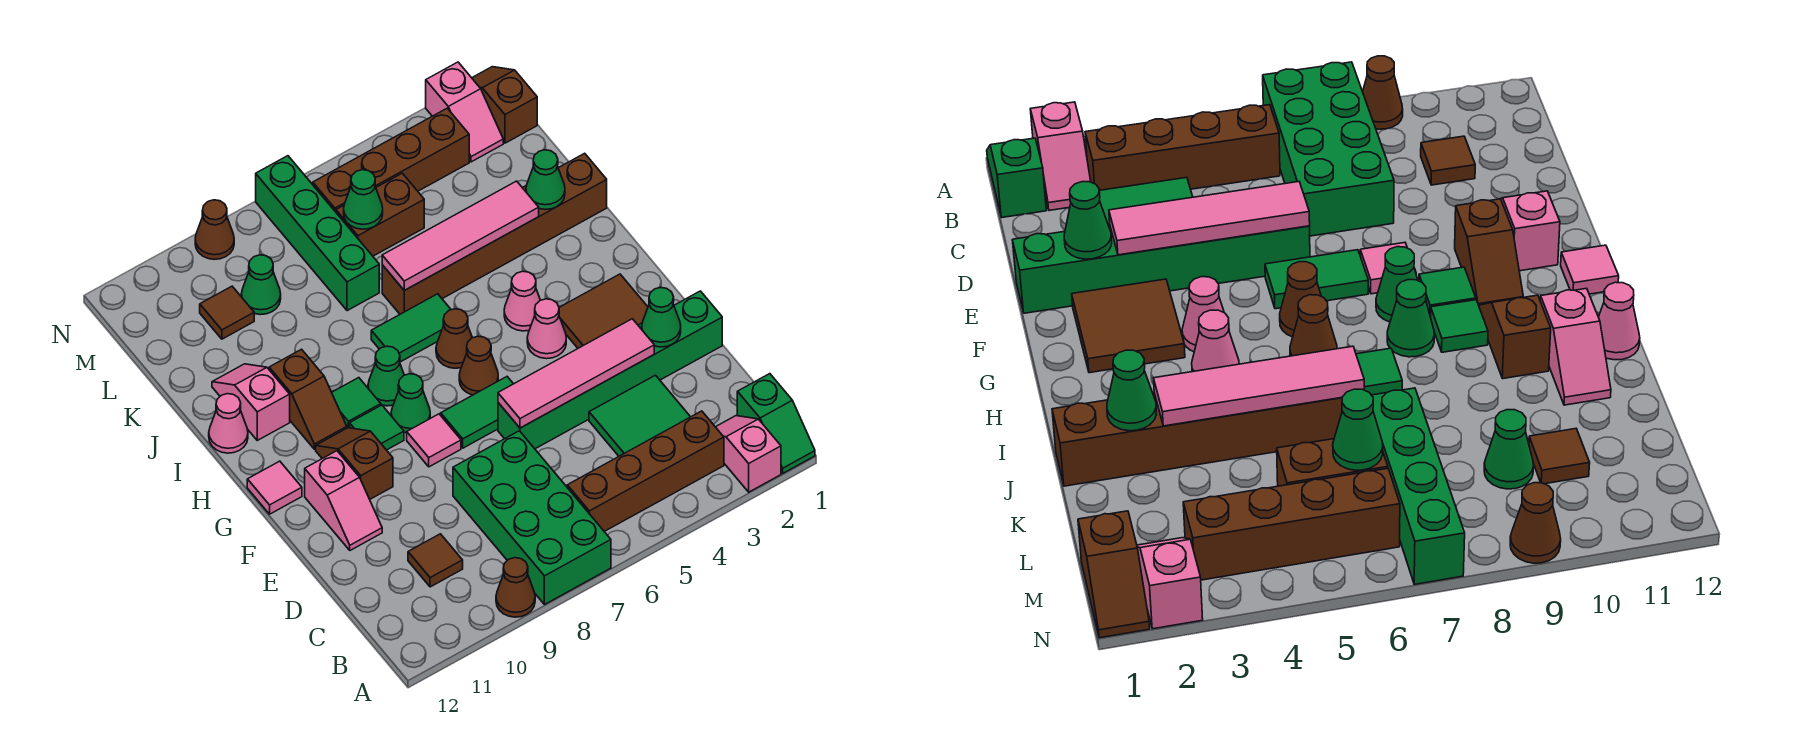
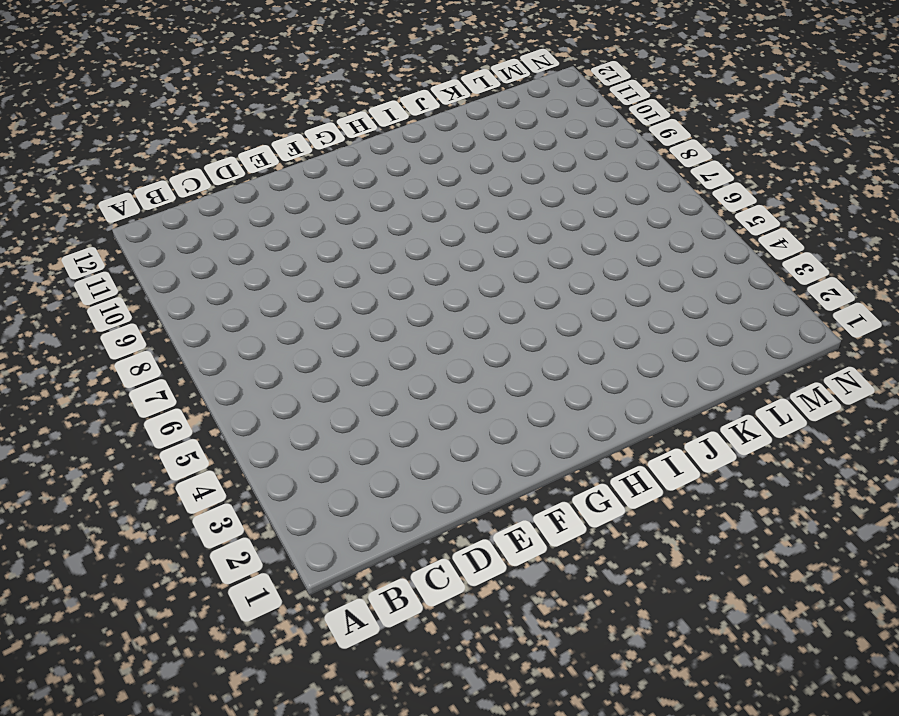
none -> green slope A1:B1 level 1 top B
none -> pink slope A2:B2 level 1 top A
none -> green brick A7:D8 level 1
none -> brown cone A9 level 1

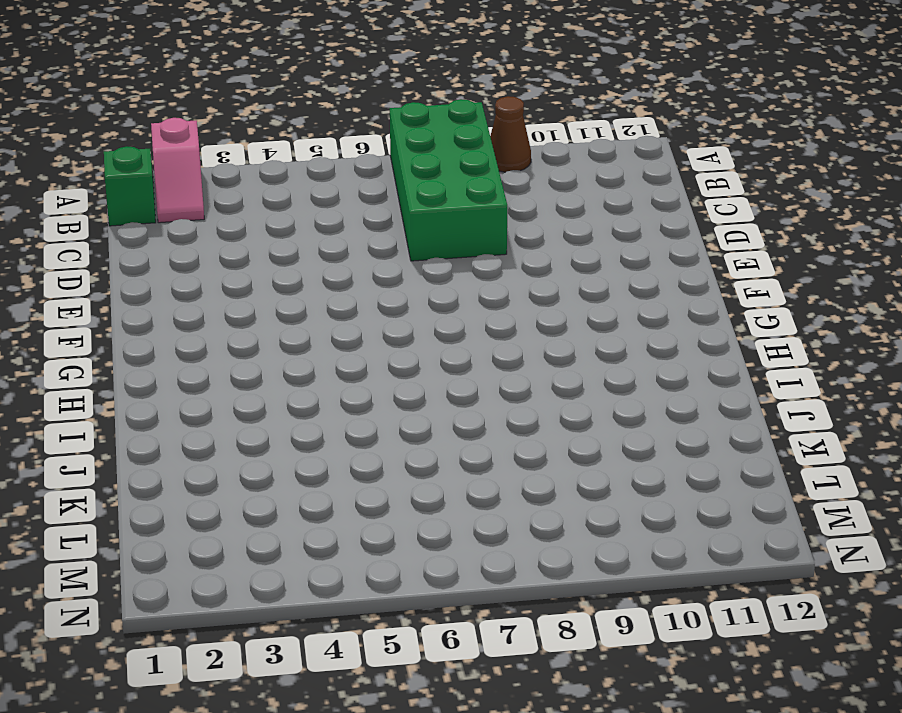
none -> brown brick B3:B6 level 1
none -> green tile C3:D4 level 1
none -> brown tile C10 level 1
none -> green brick E1:E6 level 1

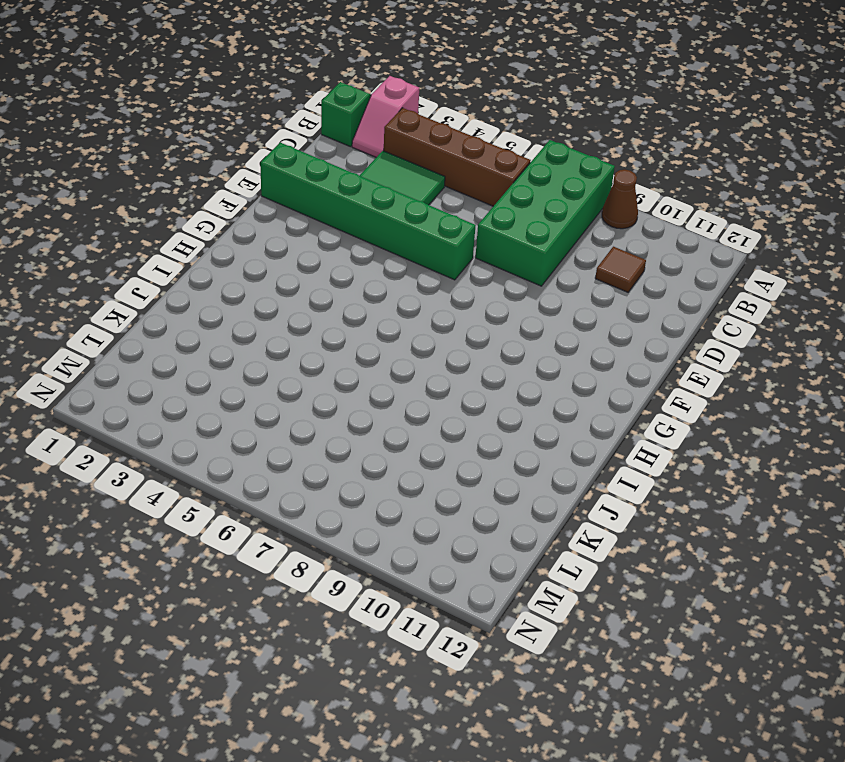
none -> pink slope E11:F11 level 1 top F
none -> brown tile F2:G3 level 1
none -> green tile F6:F7 level 1
none -> pink tile F8 level 1

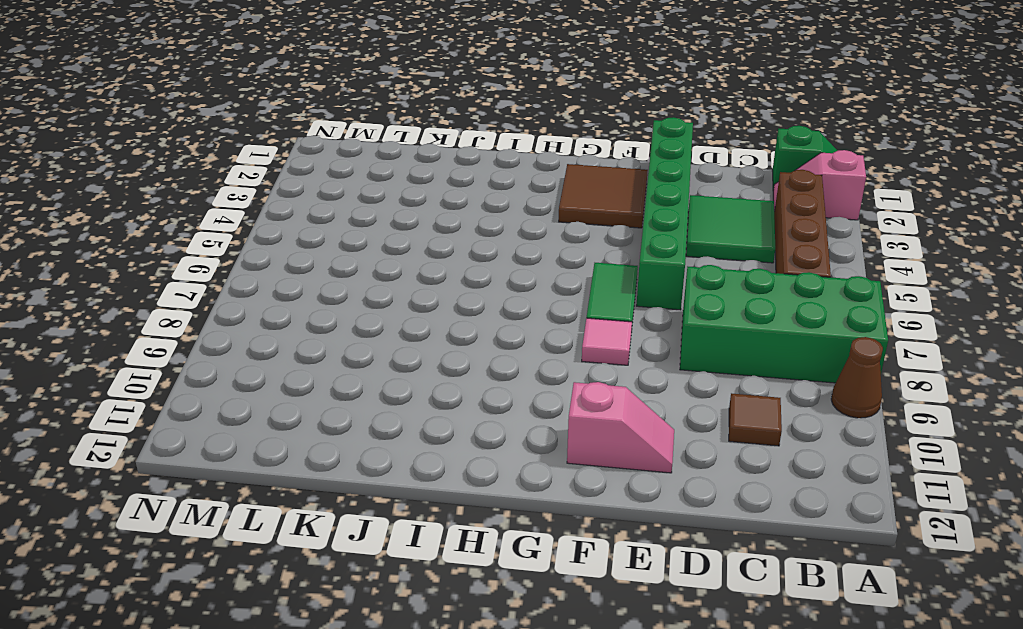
none -> brown slope F10:G10 level 1 top F
none -> pink cone G4 level 1
none -> brown cone G6 level 1
none -> green cone G8 level 1

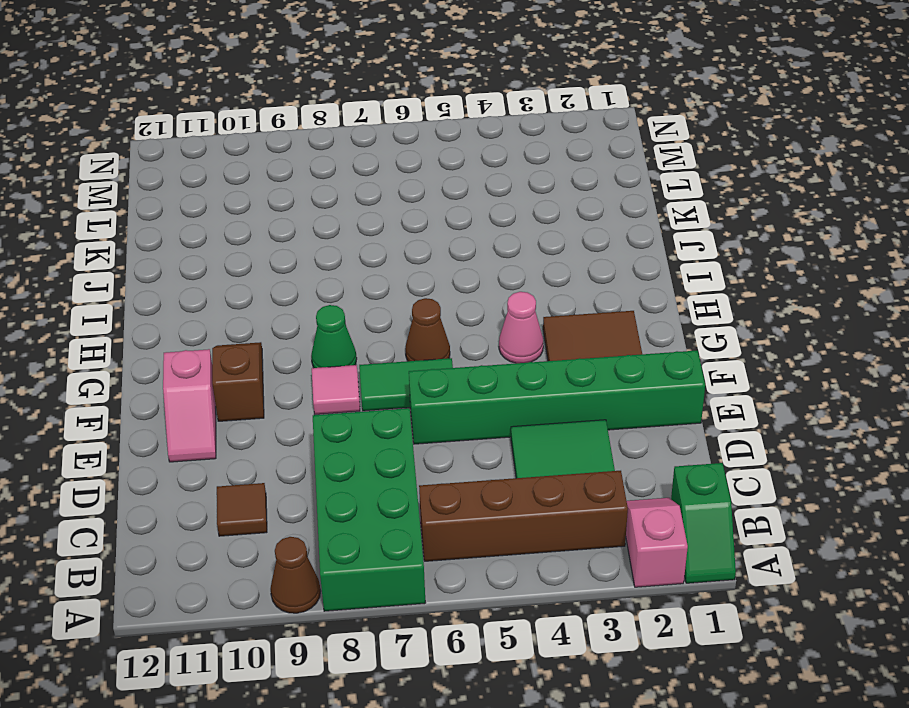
none -> green tile G9 level 1
none -> pink tile G12 level 1
none -> pink cone H4 level 1
none -> brown cone H6 level 1

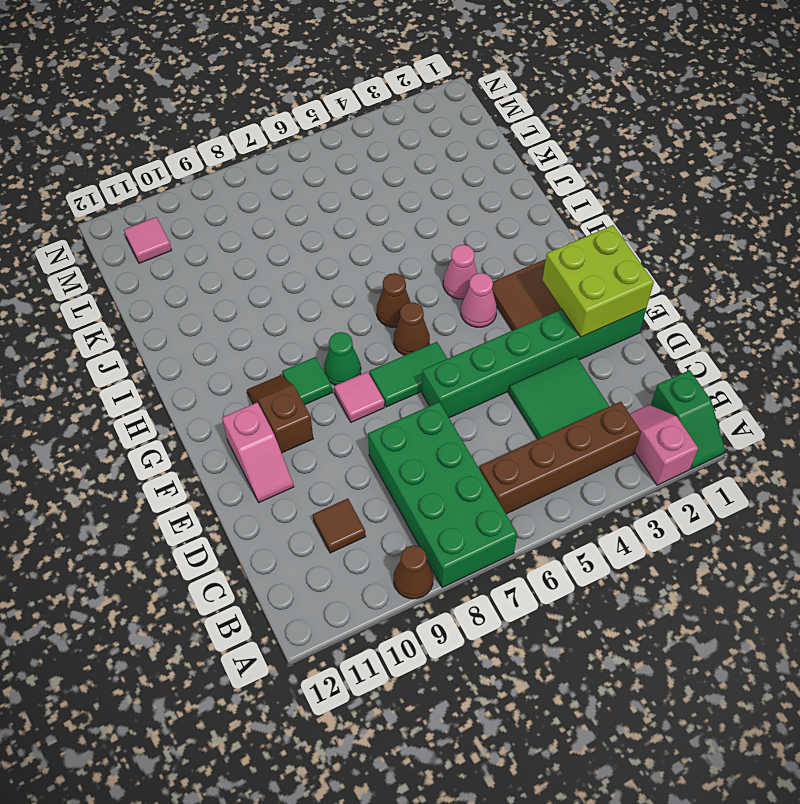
lime brick E1:F2 level 2 -> green cone E2 level 2
pink tile M11 level 1 -> pink tile G12 level 1
none -> green cone H8 level 1
none -> green tile H9 level 1
none -> brown slope H10:I10 level 1 top I
none -> green tile I6:I7 level 1

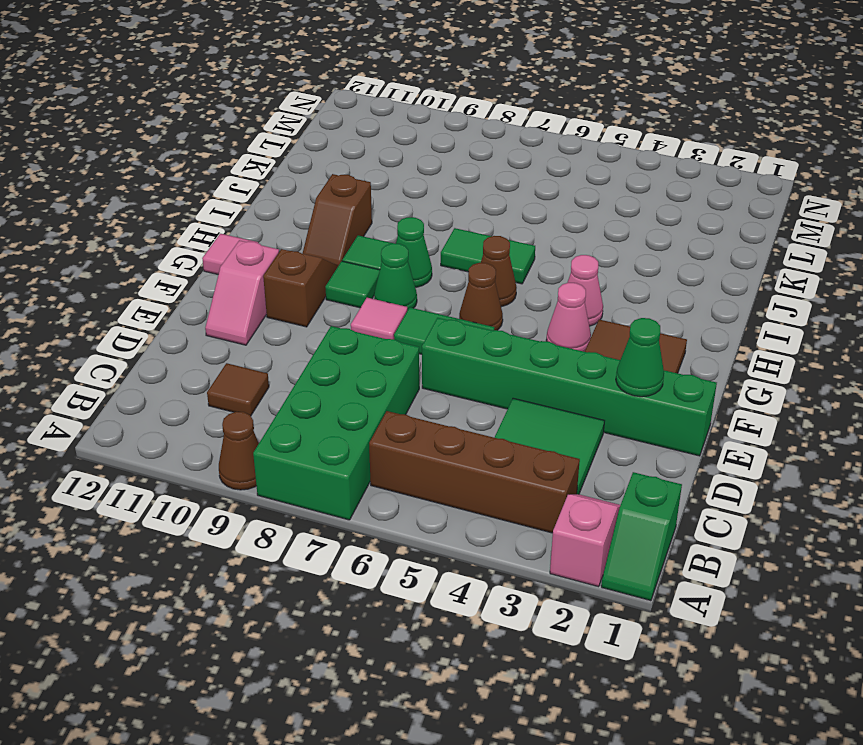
none -> pink slope I11:J11 level 1 top I
none -> pink cone I12 level 1
none -> brown brick J1:J6 level 1
none -> green brick K7:N7 level 1

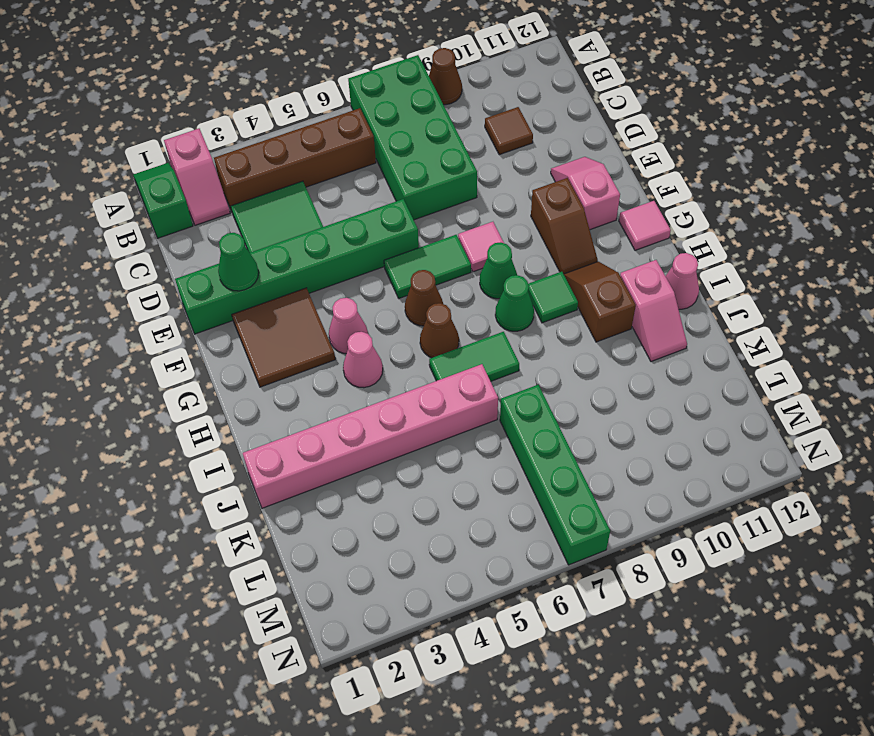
pink brick J1:J6 level 1 -> brown brick J1:J6 level 1
none -> green tile G9 level 1
none -> brown brick L5:L6 level 1
none -> green cone L9 level 1
none -> brown tile L10 level 1

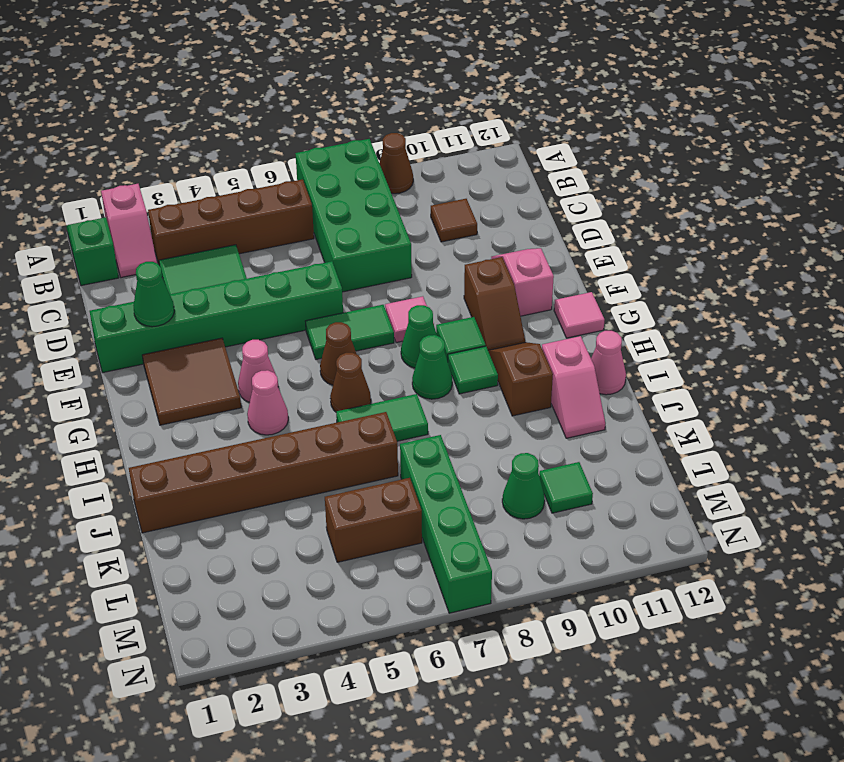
green tile L10 level 1 -> brown tile L10 level 1
none -> brown slope M1:N1 level 1 top M
none -> pink slope M2:N2 level 1 top N
none -> brown brick M3:M6 level 1
none -> brown cone N9 level 1

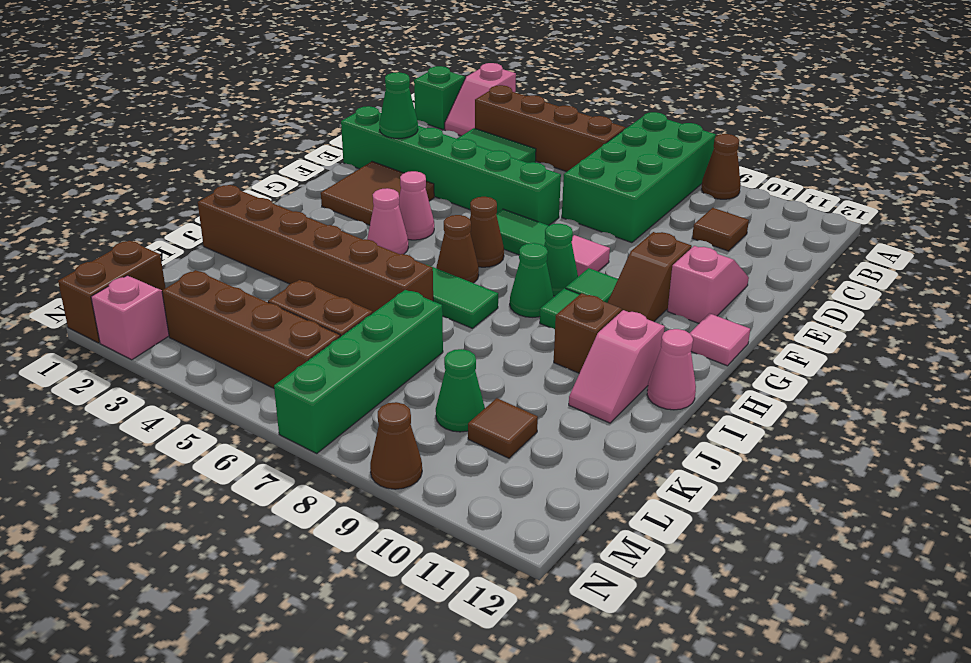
brown brick M1:N1 level 1 -> brown slope M1:N1 level 1 top M
none -> pink tile E3:E6 level 2
none -> green cone J2 level 2
none -> pink tile J3:J6 level 2
none -> green cone L6 level 2

